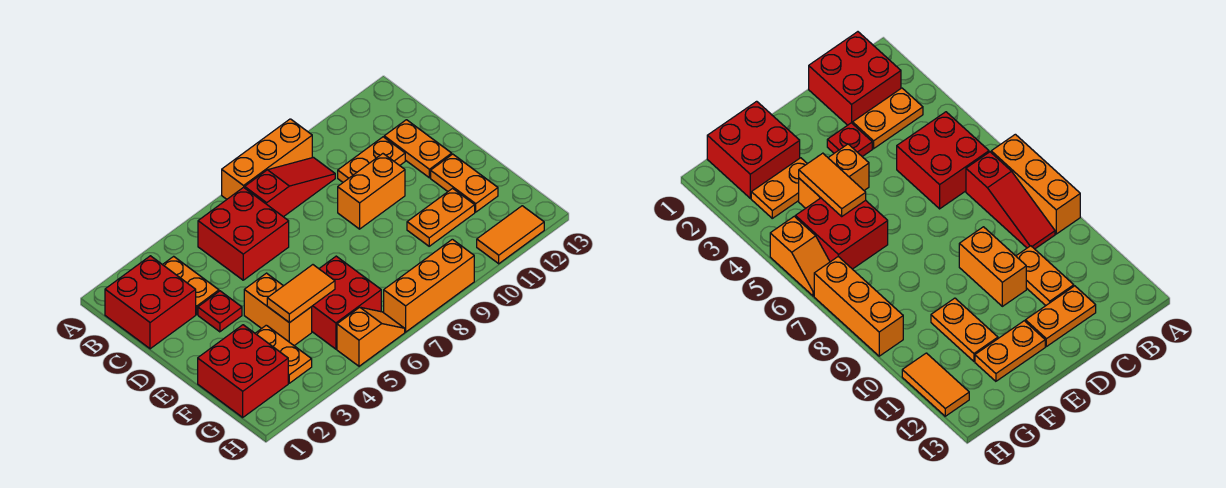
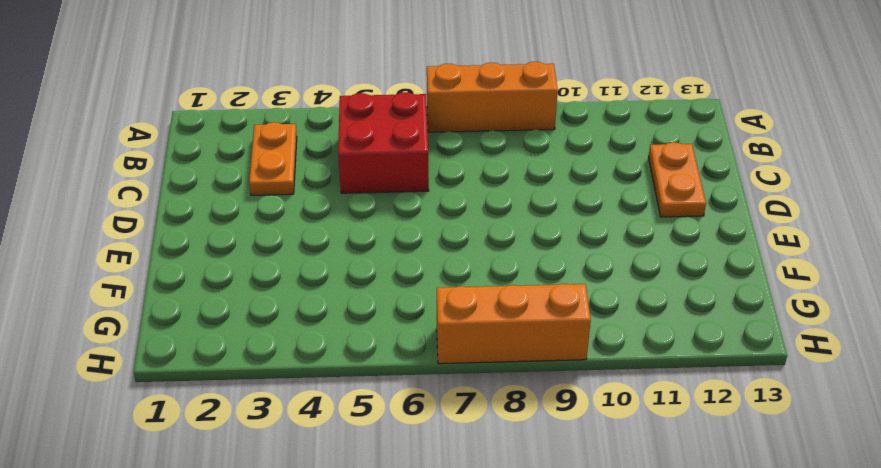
none -> red brick B1:C2 level 1
none -> red slope B7:B9 level 1 top 7
none -> orange plate C10:C11 level 1

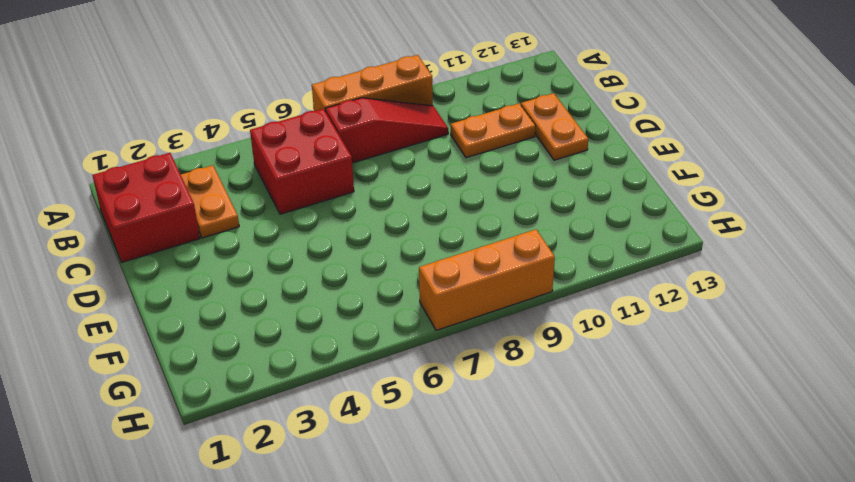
none -> red plate D3 level 1
none -> orange brick D9:D10 level 1
none -> orange brick E4:F4 level 1

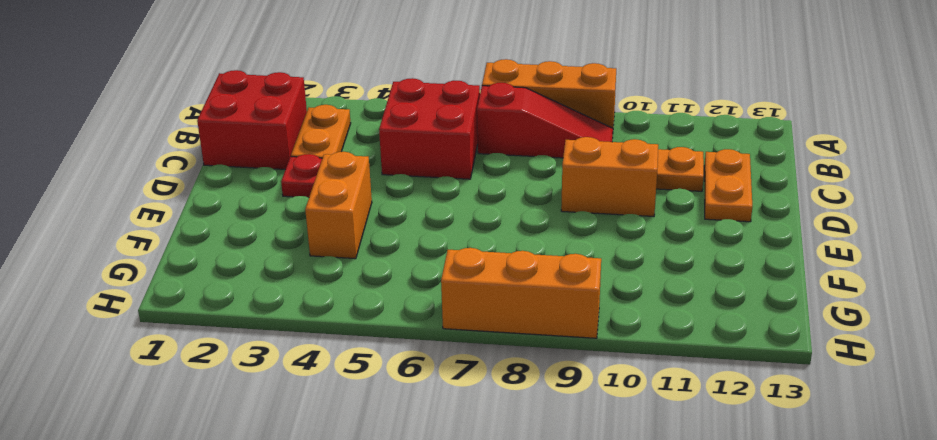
none -> orange plate E12:F12 level 1
none -> red brick F1:G2 level 1
none -> orange plate F3:G3 level 1

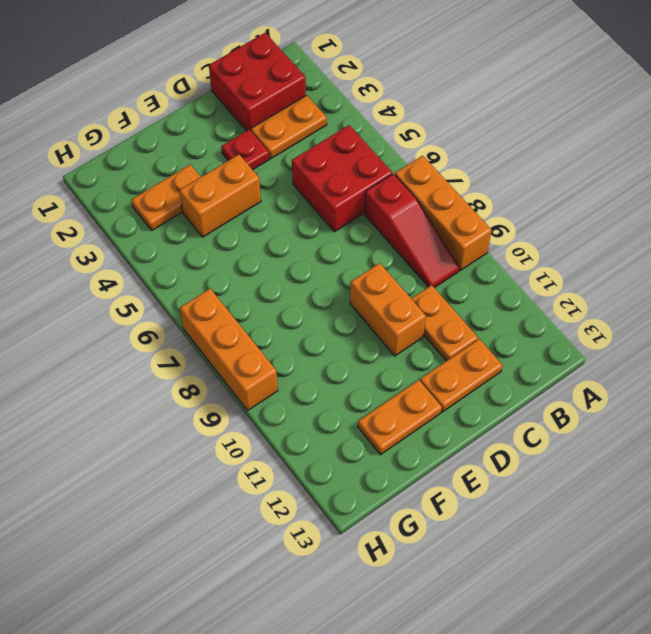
none -> red brick F1:G2 level 1
none -> red brick F5:G6 level 1
none -> orange plate F10:F11 level 1

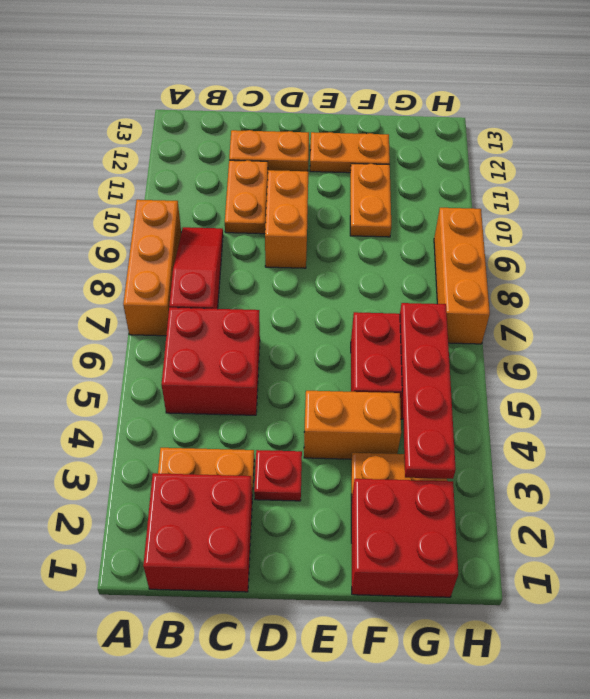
red plate G3:G6 level 2 -> none
none -> orange slope H5:H6 level 1 top 5
none -> orange tile H11:H12 level 1
none -> orange tile F4:F5 level 2

